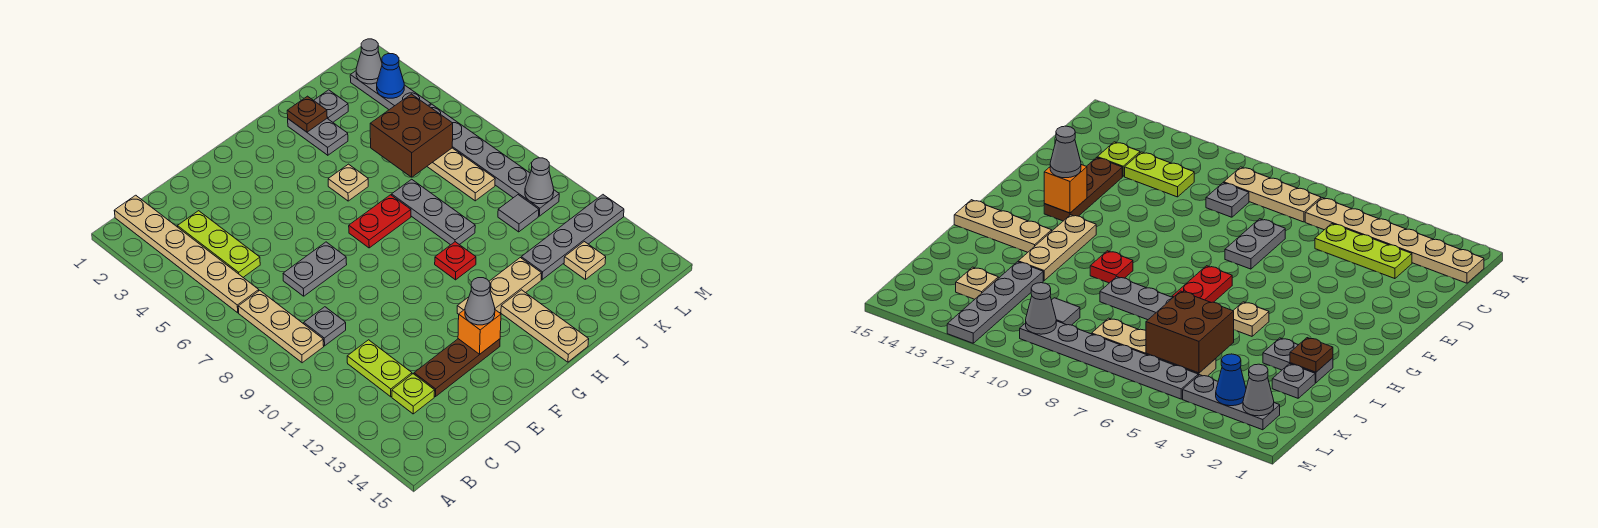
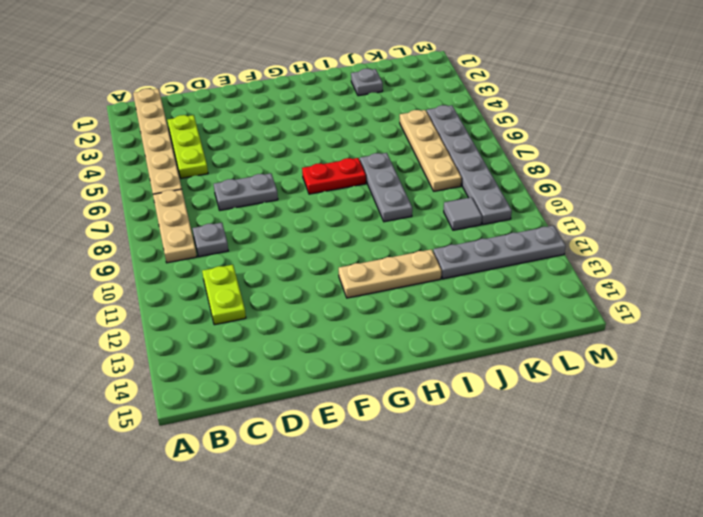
none -> lime plate C13 level 1
none -> brown plate D13:F13 level 1
none -> tan plate H5 level 1

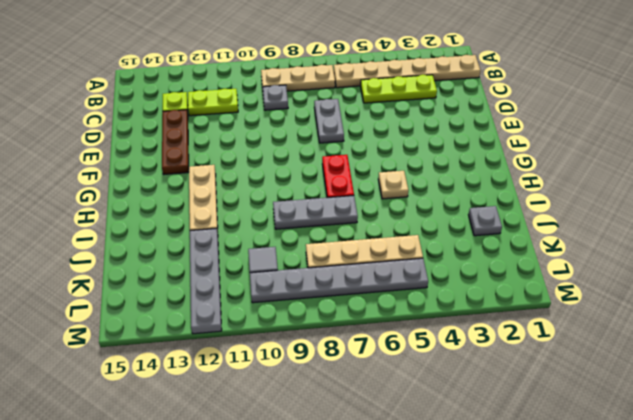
none -> red plate H10 level 1
none -> tan plate H13:H15 level 1
none -> grey plate I2:I3 level 1

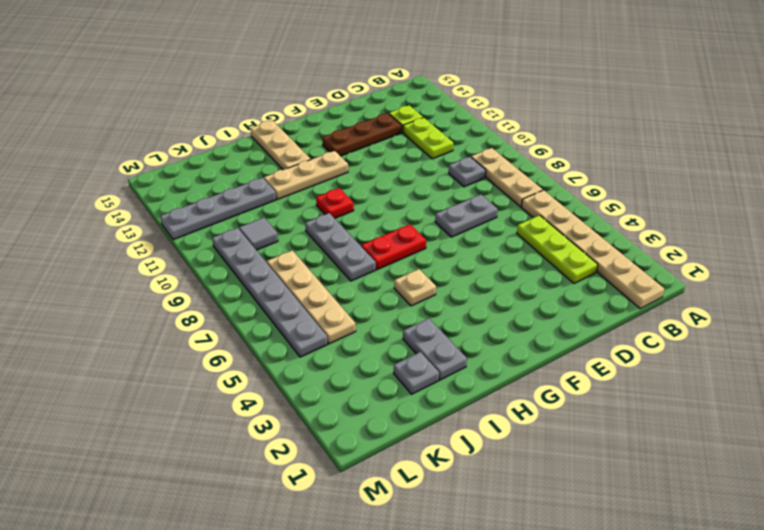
none -> tan plate K13 level 1
none -> grey plate L2:L4 level 1
none -> orange brick F13 level 2

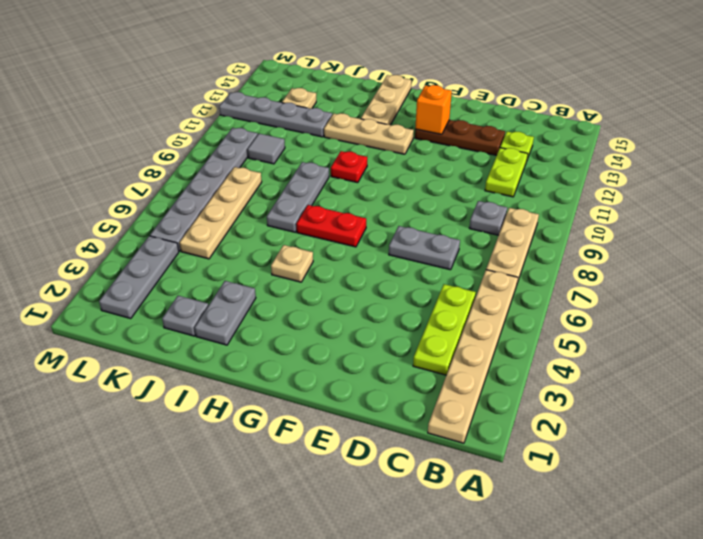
none -> brown plate I2 level 2
none -> brown brick J5:K6 level 2
none -> grey cone L2 level 2

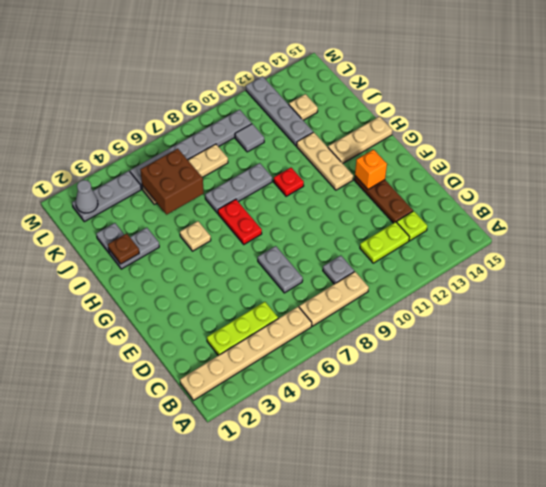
none -> blue cone L3 level 2
none -> grey cone L10 level 2
none -> grey cone F13 level 3

